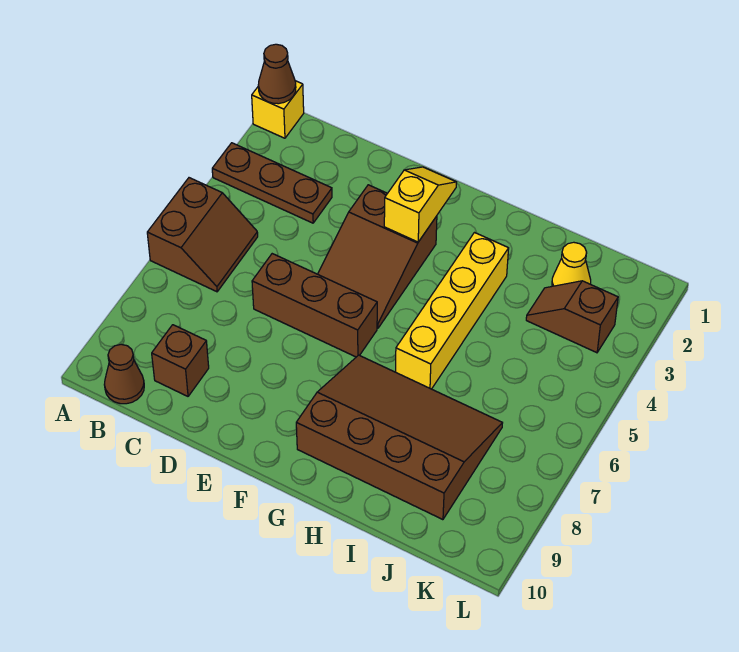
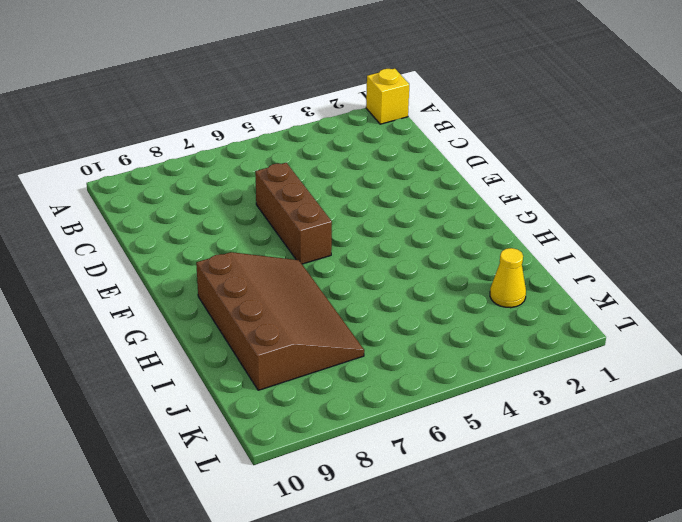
none -> brown plate A3:C3 level 1
none -> brown slope A5:B6 level 1 top A
none -> brown cone B10 level 1

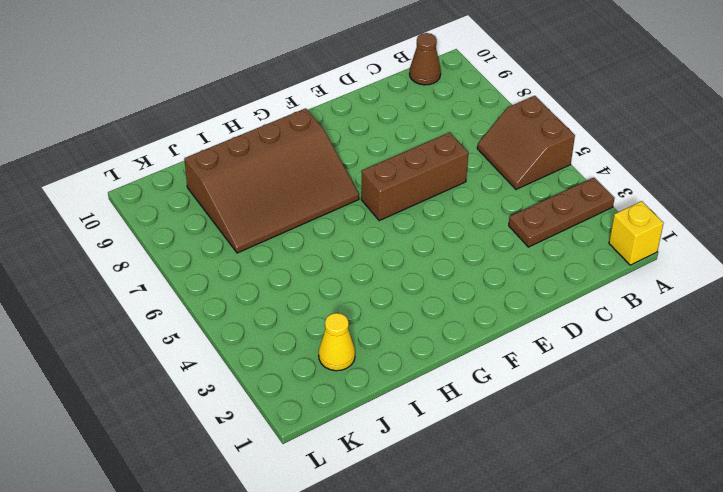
none -> brown brick C9 level 1
none -> brown slope E3:F5 level 1 top 3
none -> yellow brick H3:H6 level 1

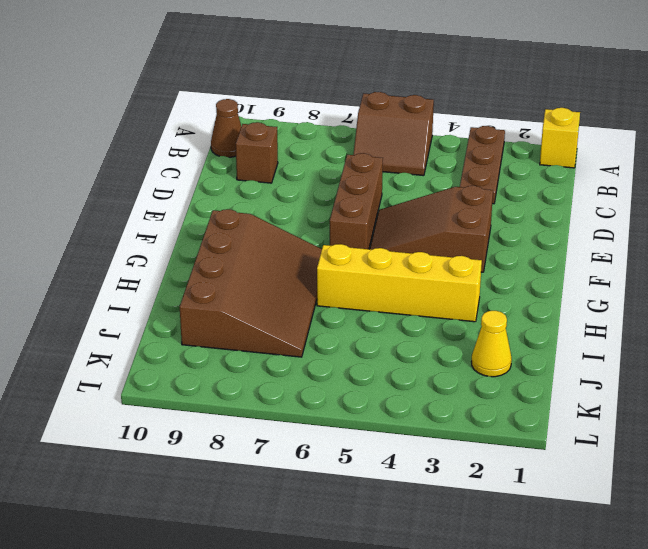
none -> brown slope J3:K3 level 1 top K
none -> brown cone A1 level 2
none -> yellow slope F2:F3 level 2 top 3

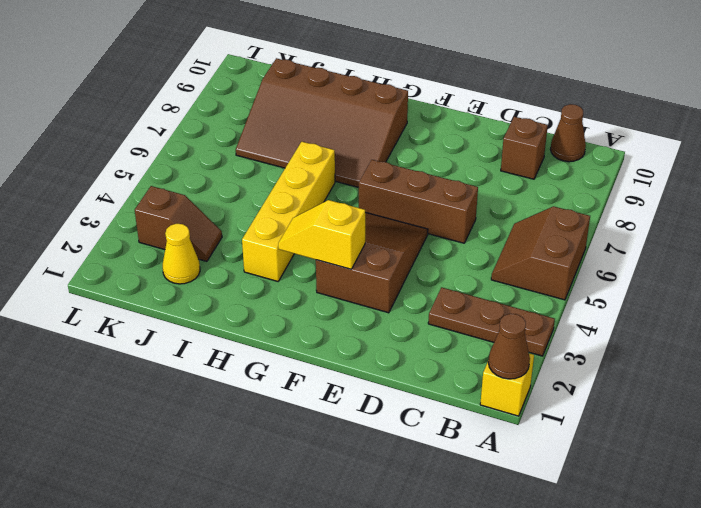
yellow slope F3:G3 level 2 top F -> yellow slope F2:F3 level 2 top 3

